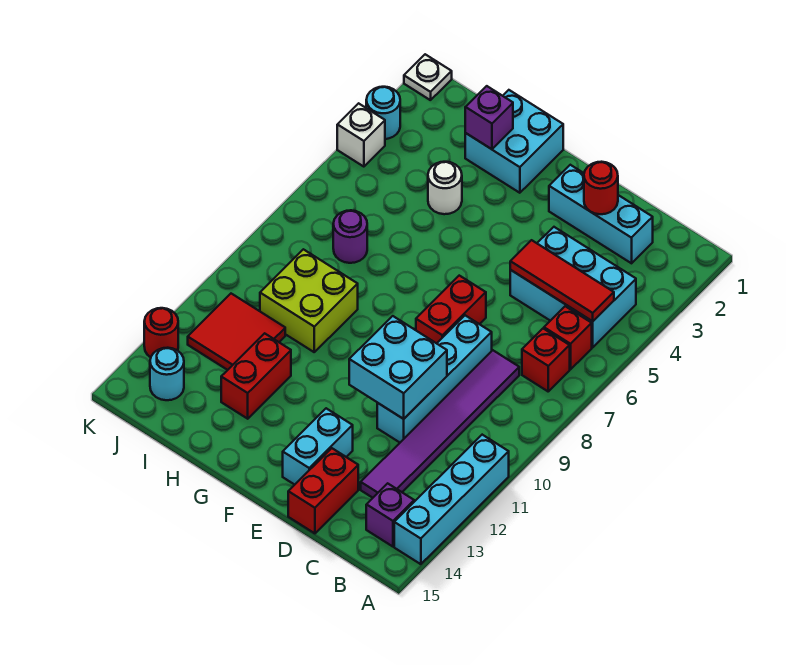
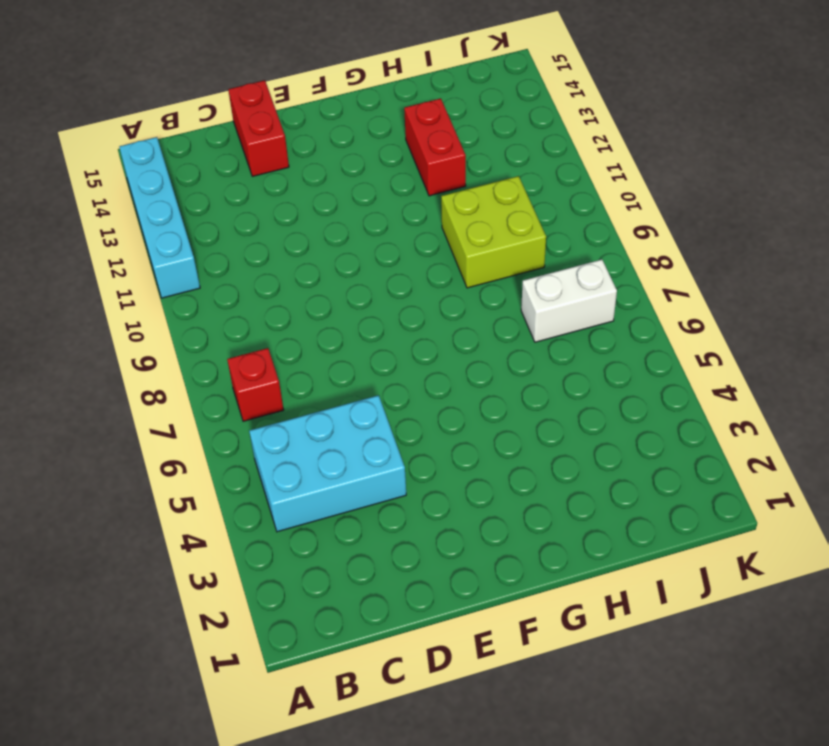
white brick I7:J7 level 1 -> purple round brick I7 level 1
none -> red brick B6 level 1
none -> purple brick B14 level 1
none -> cyan brick C2:E2 level 1

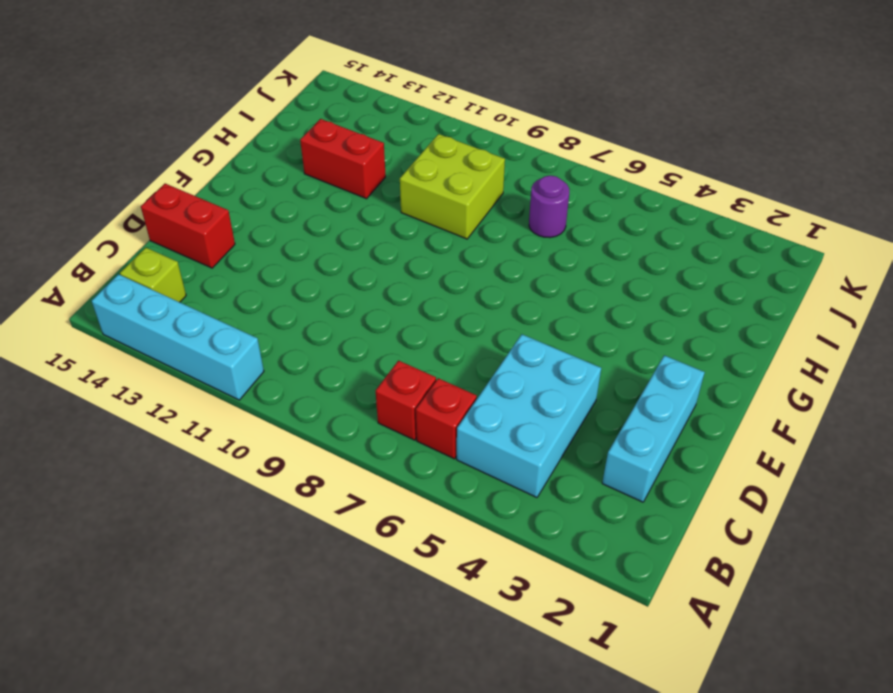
lime brick B14 level 1 -> purple brick B14 level 1
none -> purple tile C8:C13 level 1
none -> cyan brick D8:D11 level 1
none -> red brick E7:E8 level 1

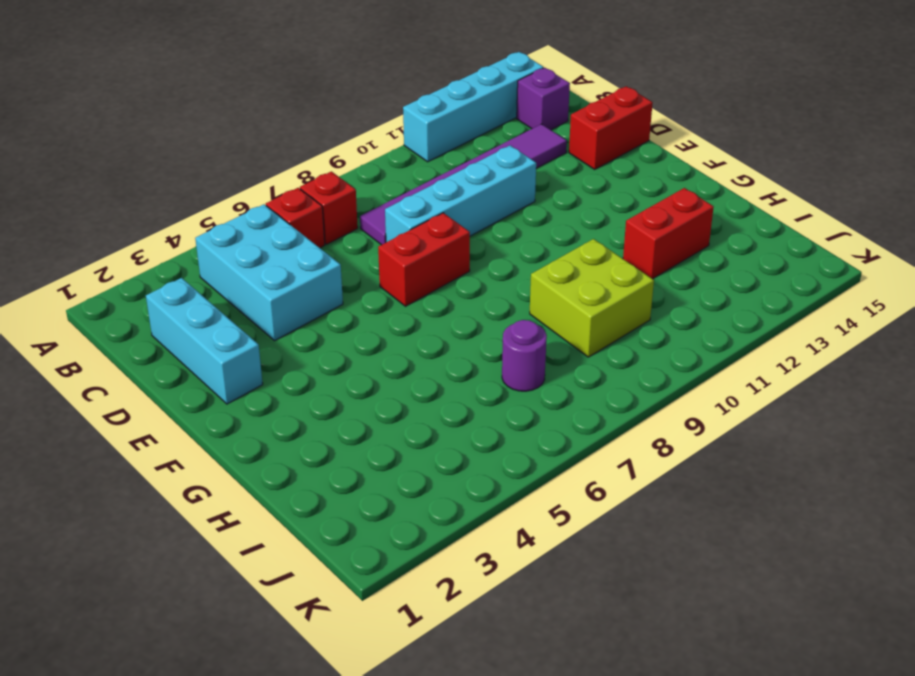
none -> cyan brick E13:E14 level 1
none -> cyan brick G1:H2 level 1
none -> white round brick H4 level 1

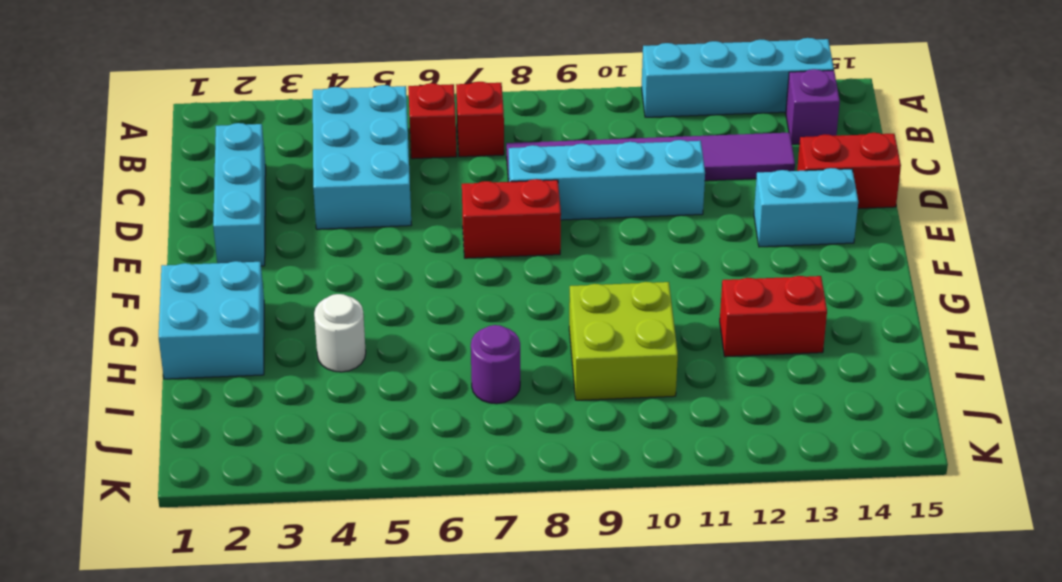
none -> red tile I11:J12 level 1
none -> cyan round brick J14 level 1
none -> white plate K1 level 1

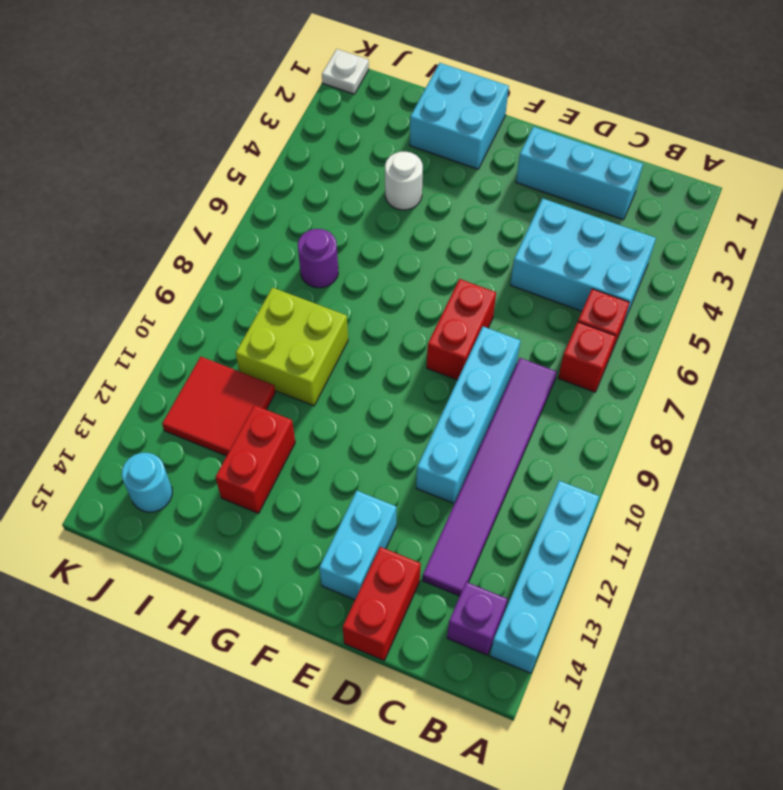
none -> cyan round brick K3 level 1
none -> white brick K4 level 1
none -> red round brick K13 level 1

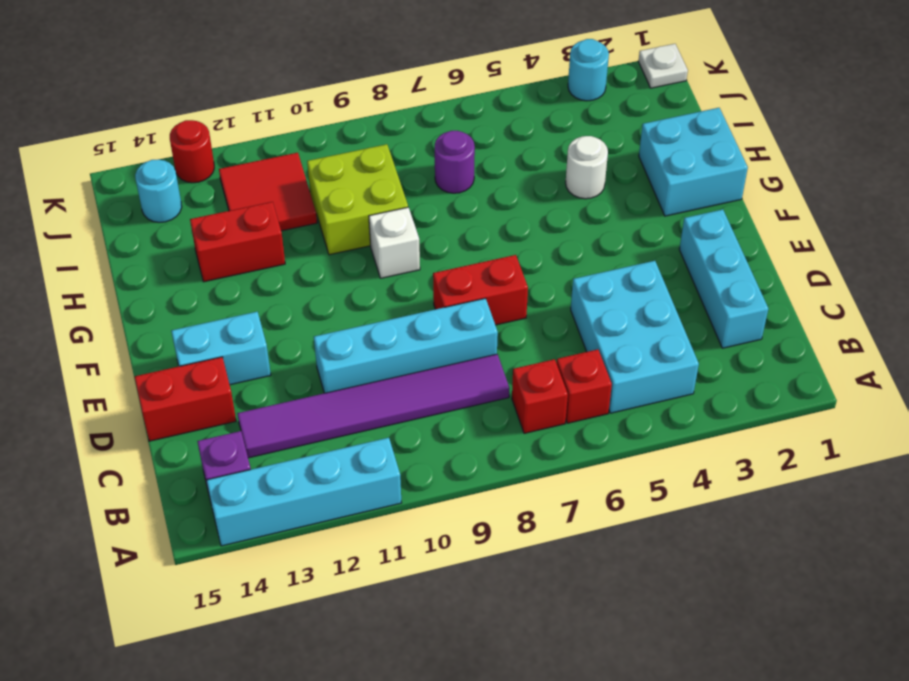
white brick G9 level 1 -> white brick K4 level 1
none -> red tile B5:D5 level 2
none -> red round brick D2 level 2
none -> cyan brick D10:E11 level 2

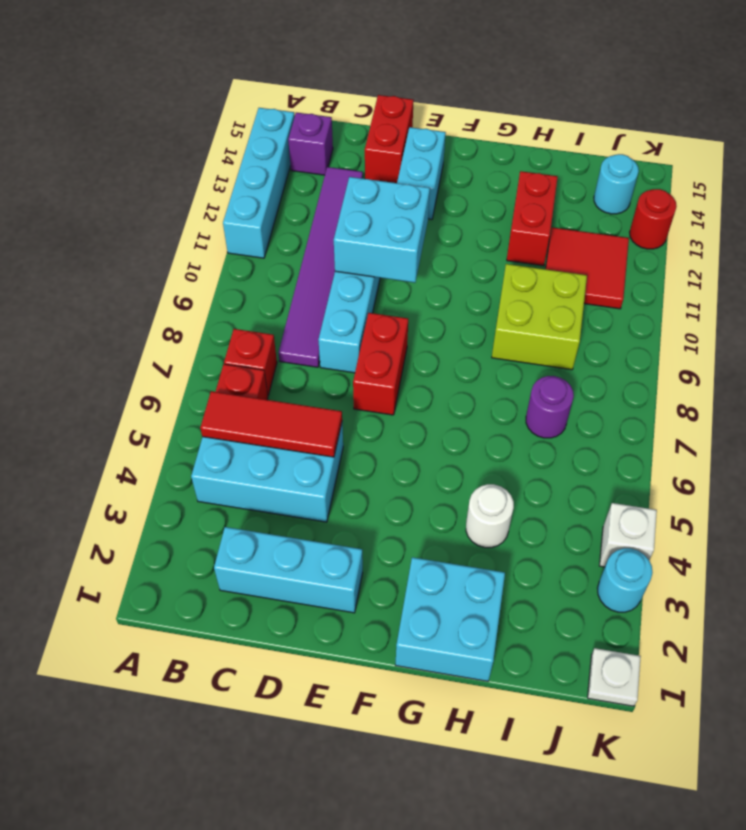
none -> red round brick D2 level 2
none -> purple brick H2 level 2

